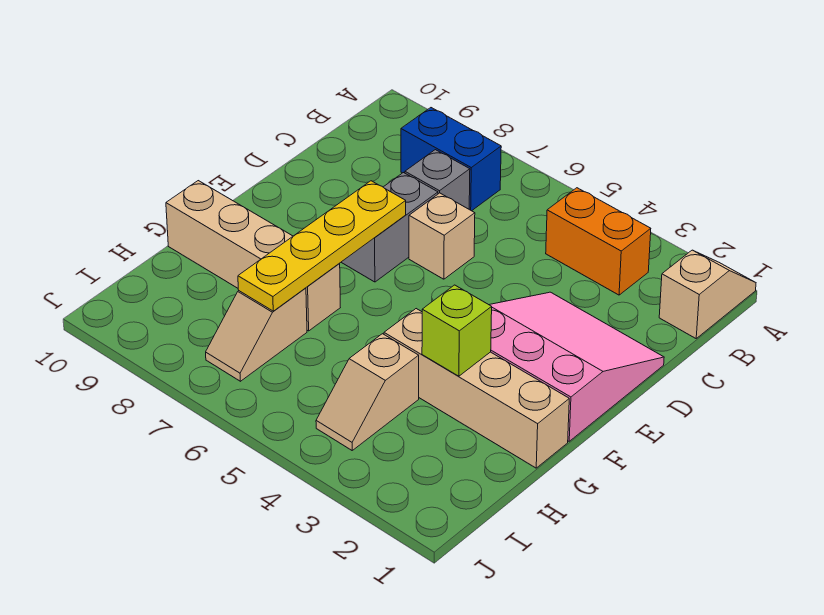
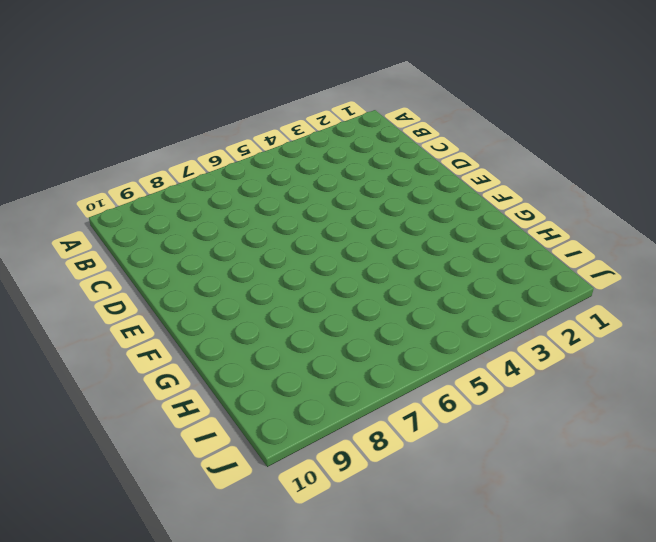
none -> tan slope A1:B1 level 1 top B
none -> orange brick B3:B4 level 1
none -> blue brick B7:B8 level 1

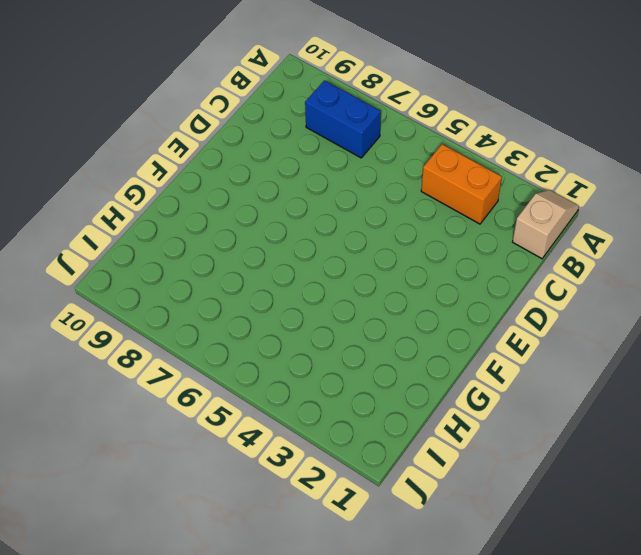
none -> grey brick C7 level 1
none -> pink slope D1:F3 level 1 top F
none -> tan brick D6 level 1

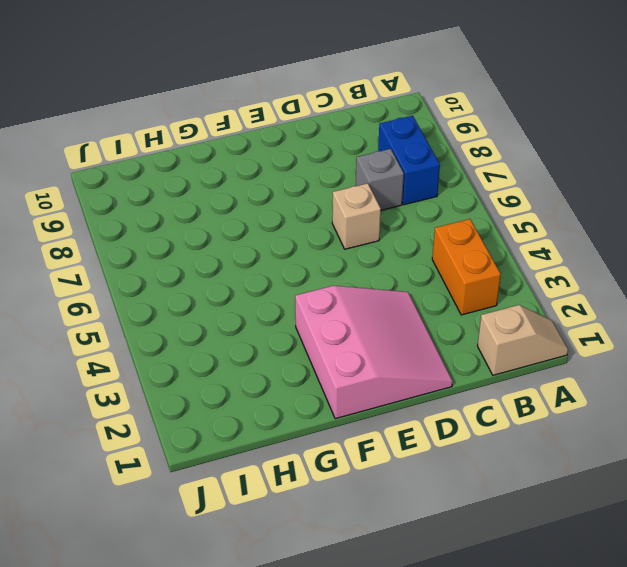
none -> grey brick D7:E7 level 1
none -> tan brick G1:G4 level 1
none -> tan brick G7:G10 level 1

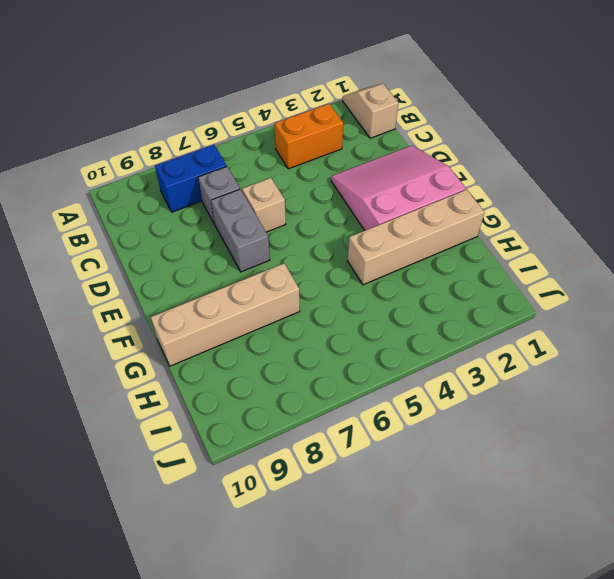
none -> tan slope H4:I4 level 1 top H
none -> tan slope H7:I7 level 1 top H
none -> yellow plate E7:H7 level 2

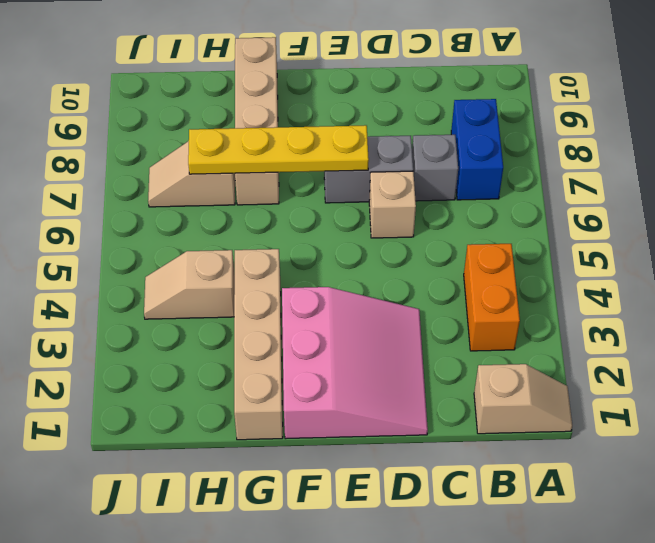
none -> lime brick G3 level 2

